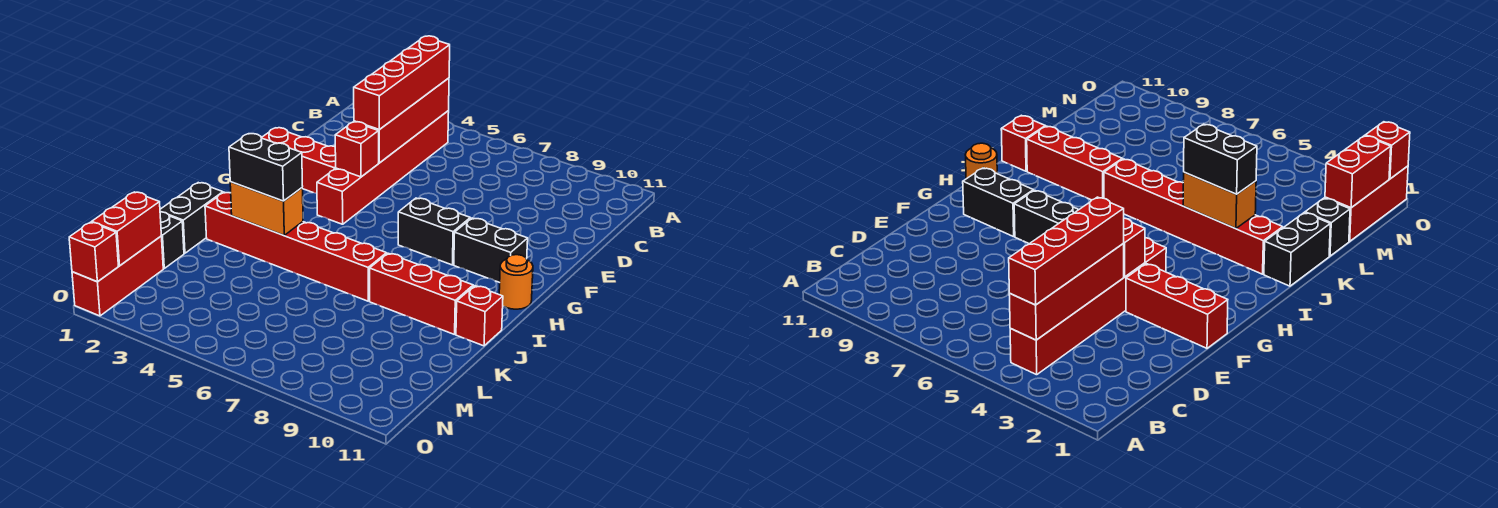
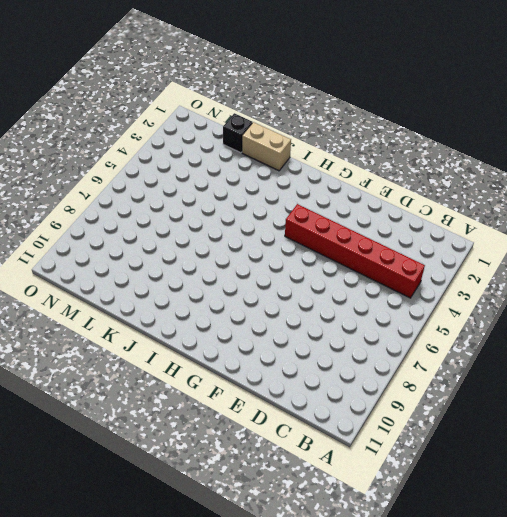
tan brick J1:K1 level 1 -> black brick J1:K1 level 1
none -> red brick F1:F3 level 1
none -> black brick G7:G8 level 1
none -> black brick G9:G10 level 1

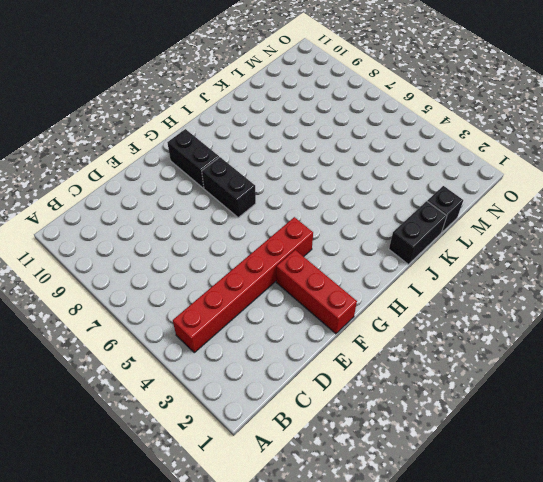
none -> orange round brick H11 level 1
none -> red brick J2:J7 level 1
none -> red brick J8:J10 level 1

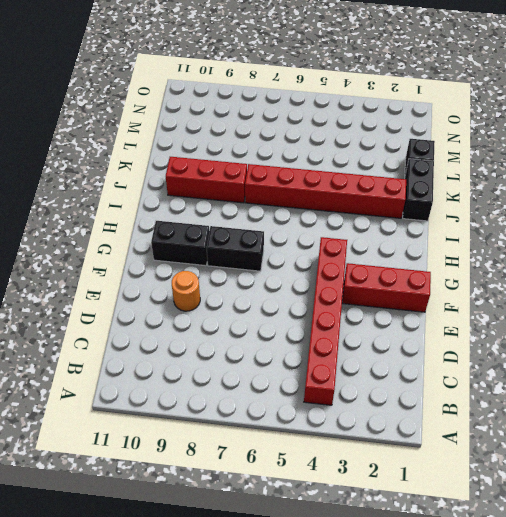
orange round brick E9 level 1 -> orange round brick H11 level 1
none -> red brick J11 level 1
none -> red brick M1:O1 level 1
none -> red brick B4:E4 level 2

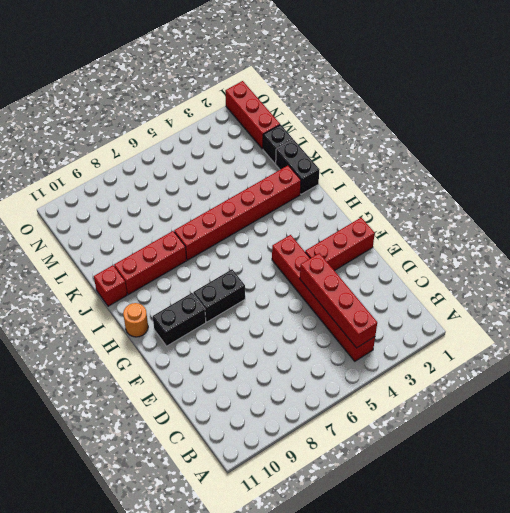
none -> red brick F4 level 2
none -> orange brick J3:J4 level 2
none -> red brick M1:N1 level 2

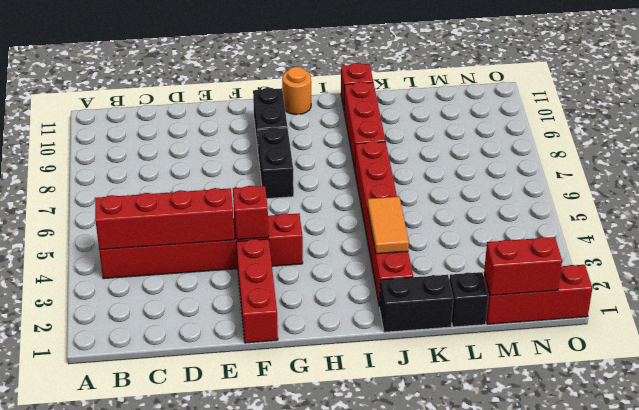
orange tile J3:J4 level 2 -> orange brick J3:J4 level 2
none -> red brick O1 level 2
none -> red brick B4:E4 level 3
none -> black brick J3:J4 level 3

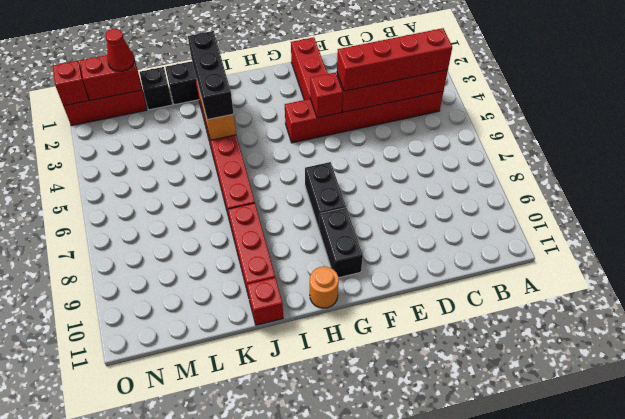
black brick J2:J4 level 3 -> black brick J3:J4 level 3
red cone M1 level 3 -> none

